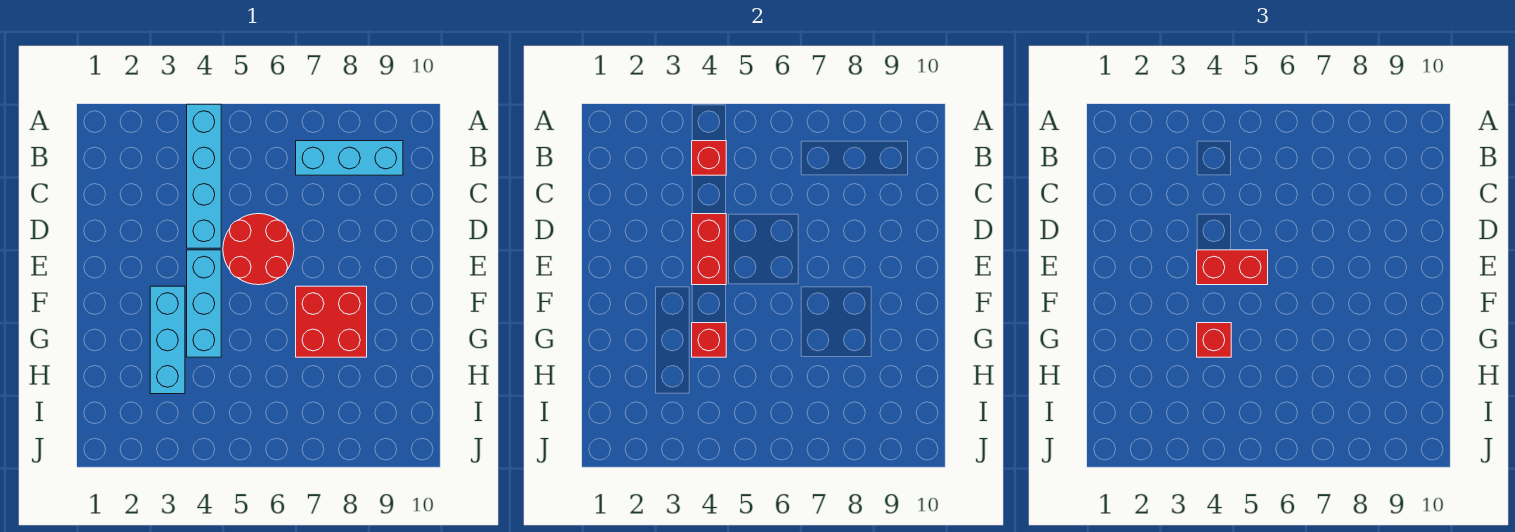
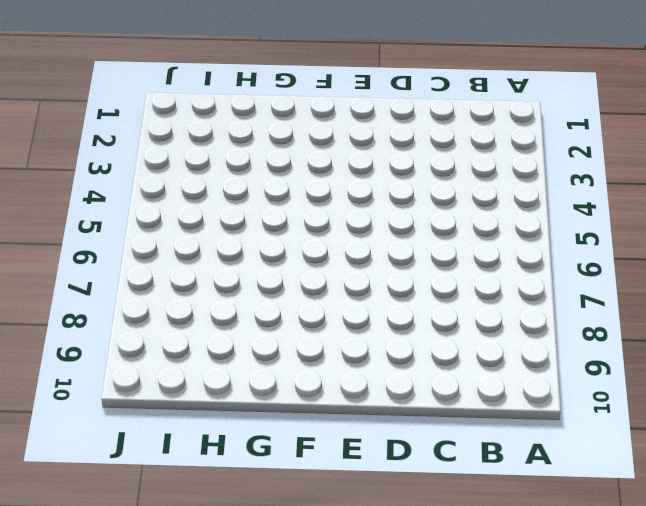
none -> cyan brick A4:D4 level 1
none -> cyan brick B7:B9 level 1

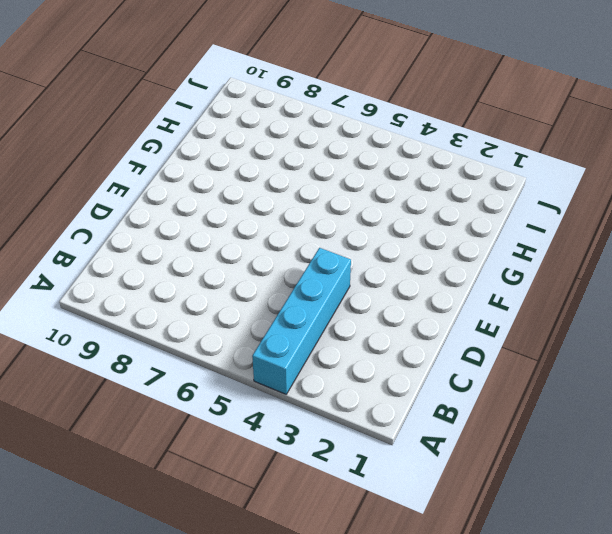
none -> cyan brick B7:B9 level 1
none -> red round brick D5:E6 level 1

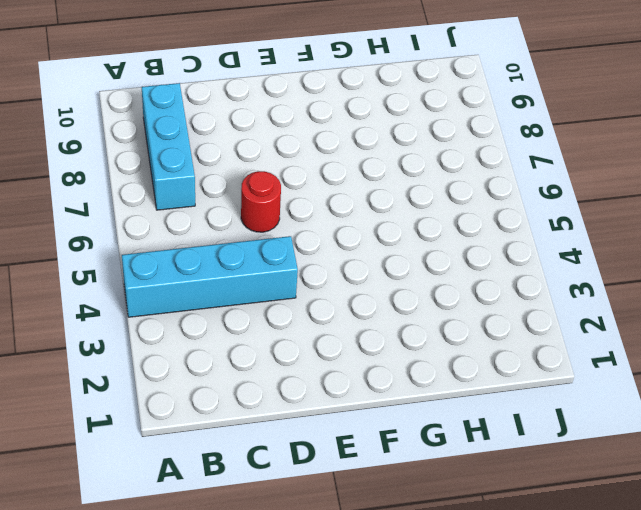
red round brick D6 level 1 -> red round brick D5:E6 level 1
none -> cyan brick E4:G4 level 1
none -> cyan brick F3:H3 level 1

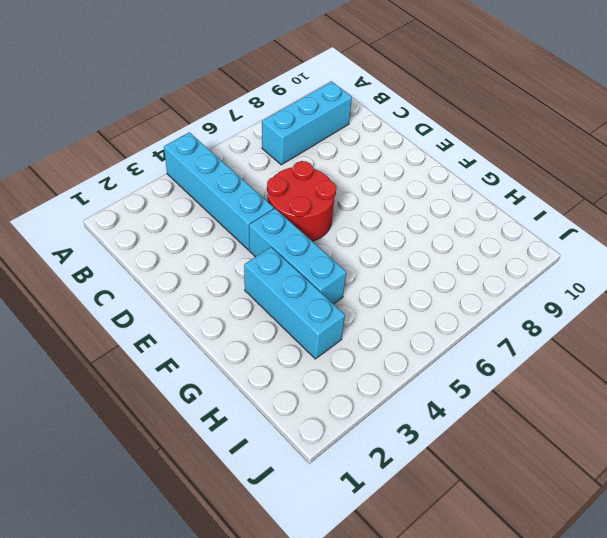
none -> red brick F7:G8 level 1
none -> red brick B4 level 2

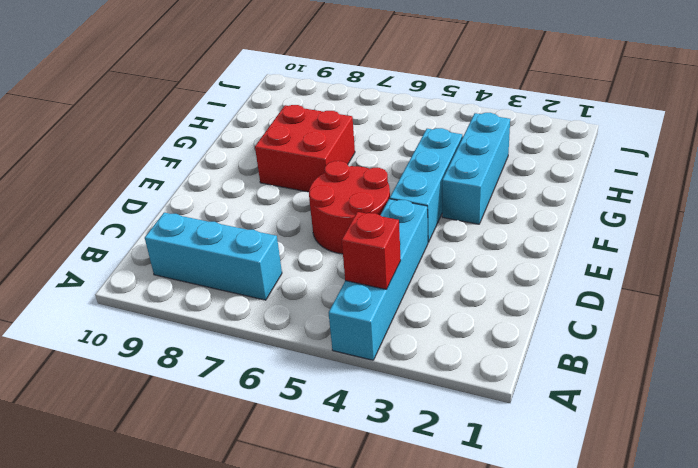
none -> red brick D4:E4 level 2
none -> red brick G4 level 2

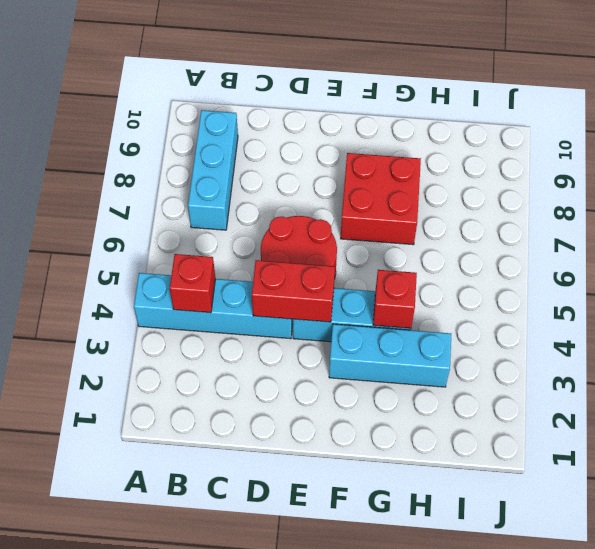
none -> red brick E4:E5 level 3
none -> red brick G4 level 3

